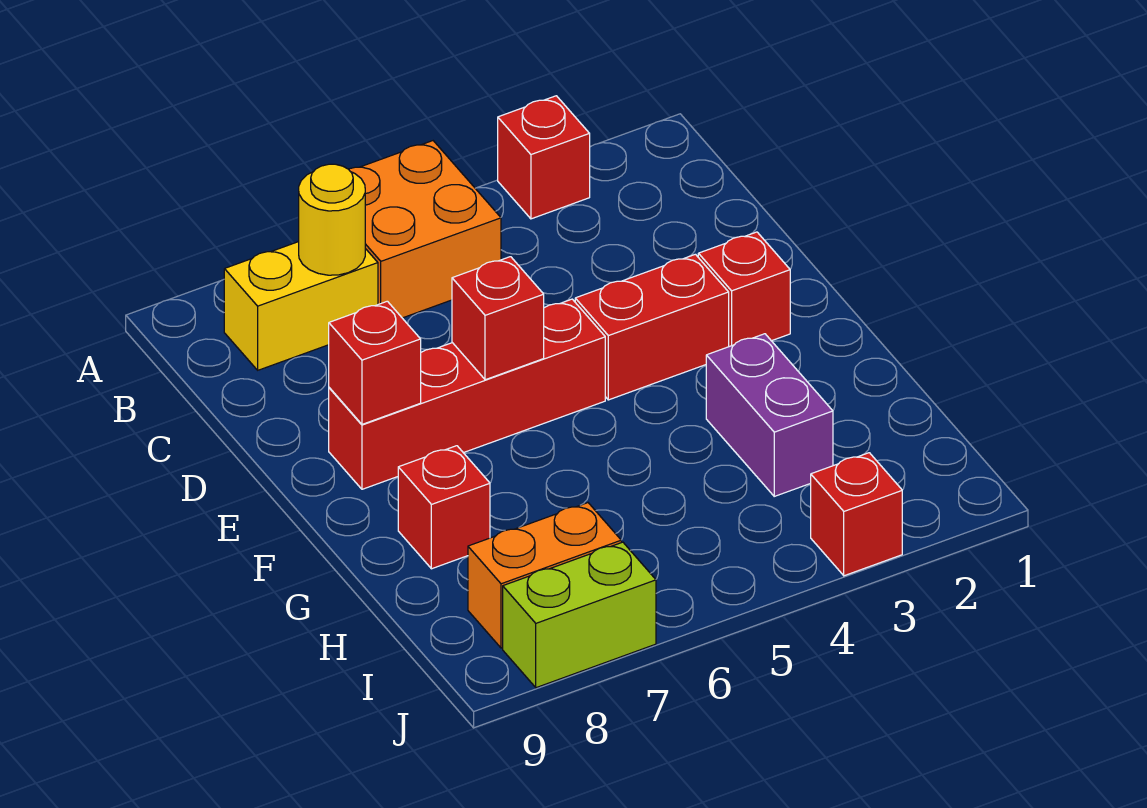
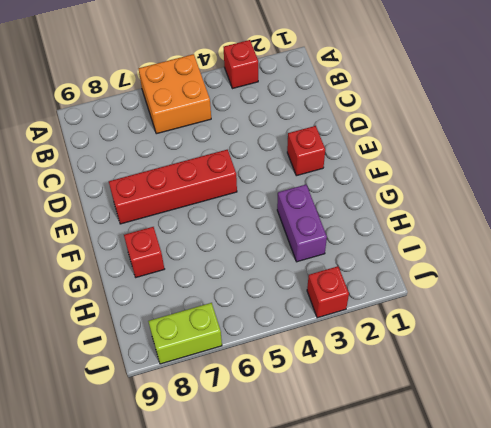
none -> yellow brick B7:B8 level 1
none -> red brick E3:E4 level 1
none -> orange brick I7:I8 level 1

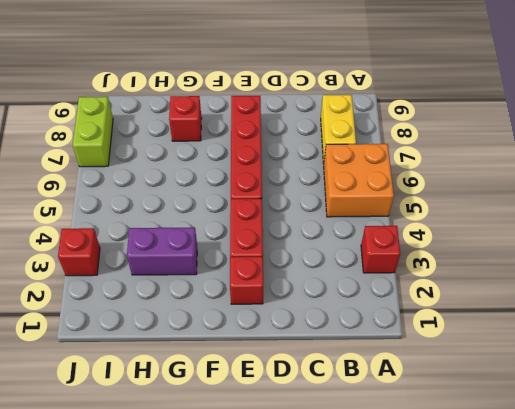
none -> orange brick I7:I8 level 1
none -> yellow round brick B7 level 2
none -> red brick E6 level 2

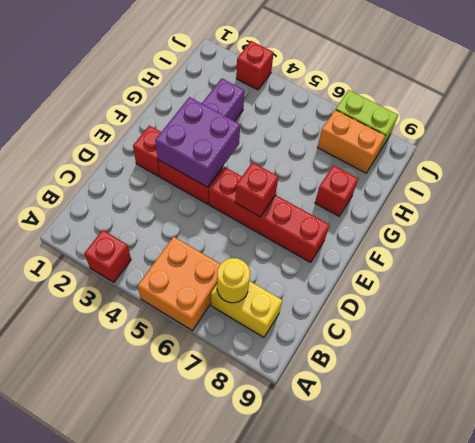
purple brick E3:F4 level 2 -> none
none -> red brick E8 level 2

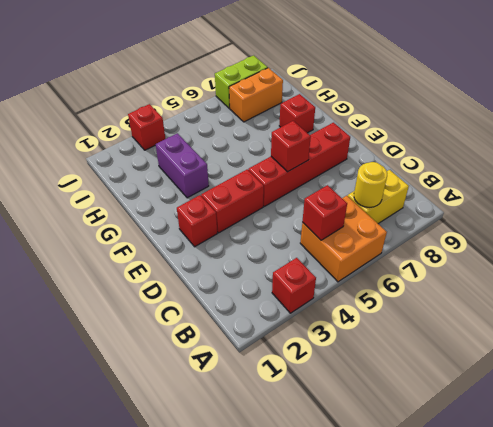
red brick B5 level 2 -> red brick E8 level 2

